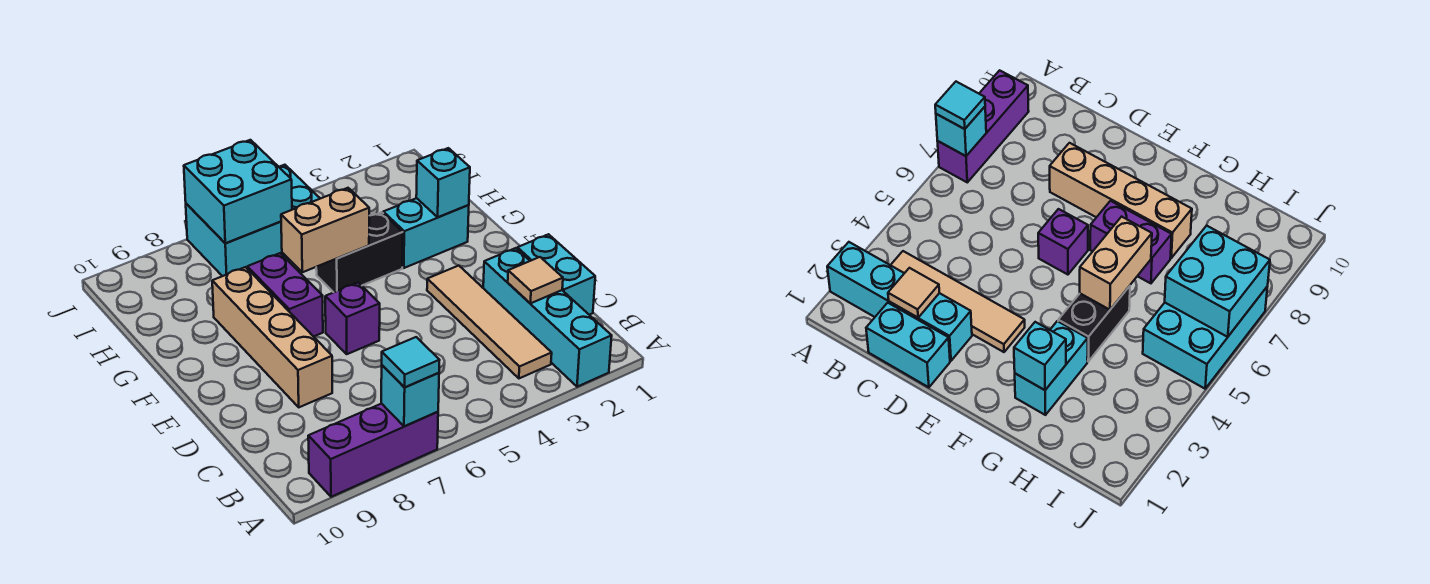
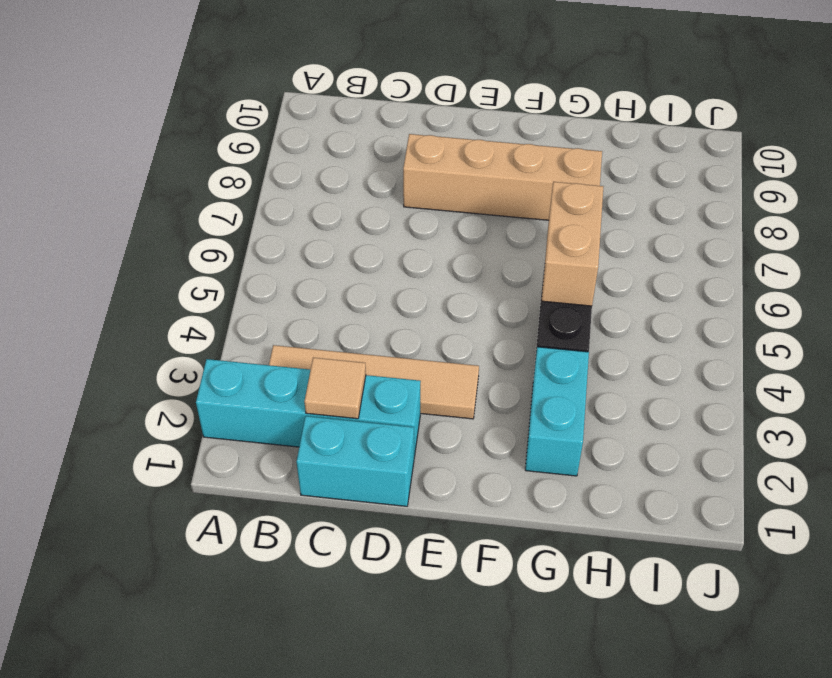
none -> purple brick A7:A9 level 1
none -> purple brick E6 level 1
none -> purple brick F7:G7 level 1

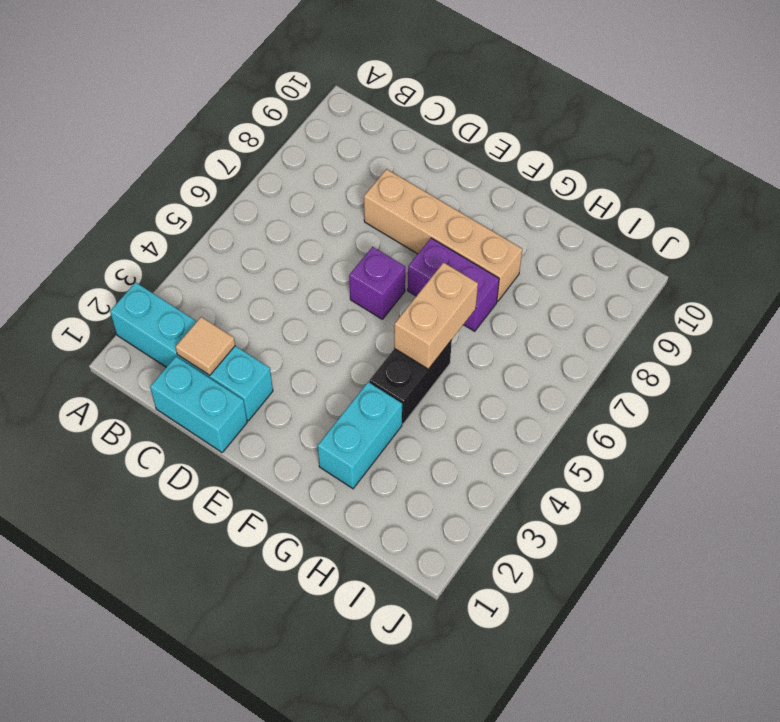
none -> purple brick A7:A9 level 1
none -> tan tile B3:E3 level 1
none -> cyan brick I5:J7 level 1

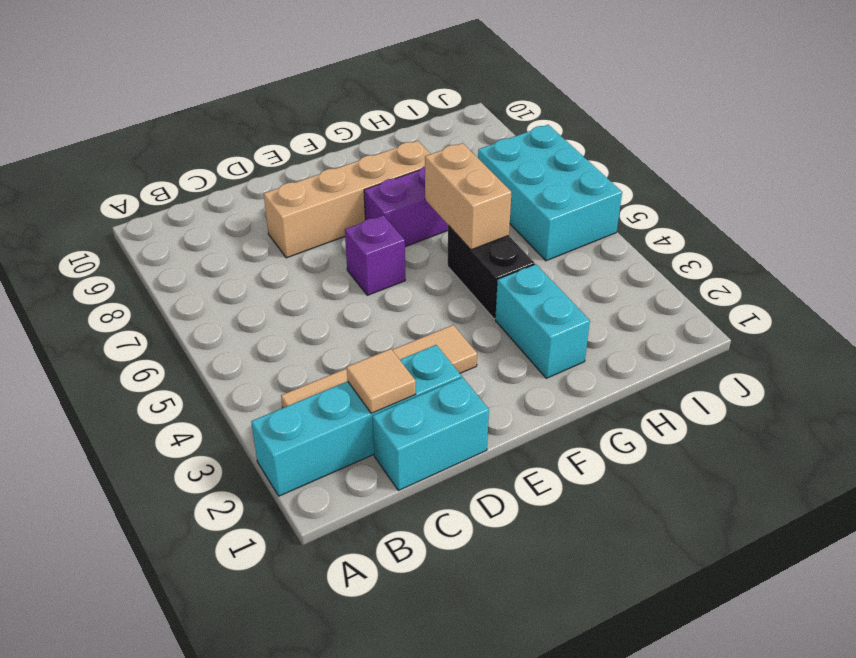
none -> purple brick A7:A9 level 1
none -> cyan brick A7 level 2
none -> cyan brick G2 level 2

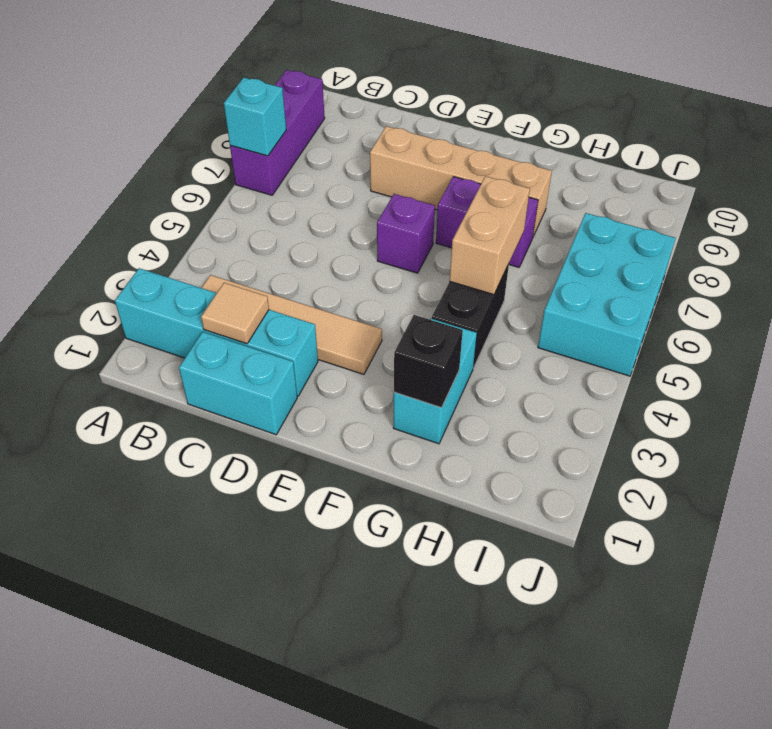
black brick G2 level 2 -> cyan brick G2 level 2
none -> cyan brick I6:J7 level 2
none -> cyan tile A7 level 3

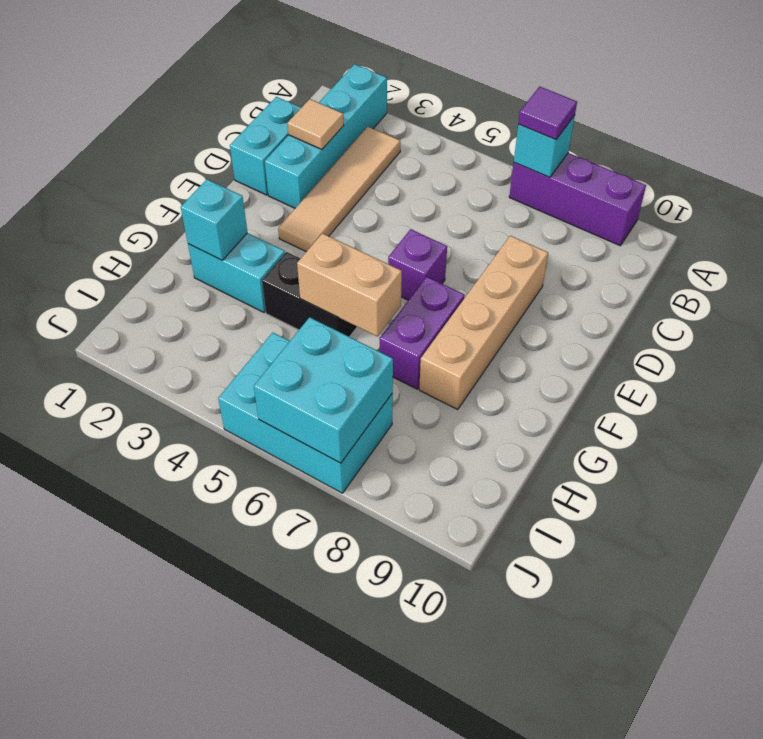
purple tile A7 level 3 -> cyan tile A7 level 3

